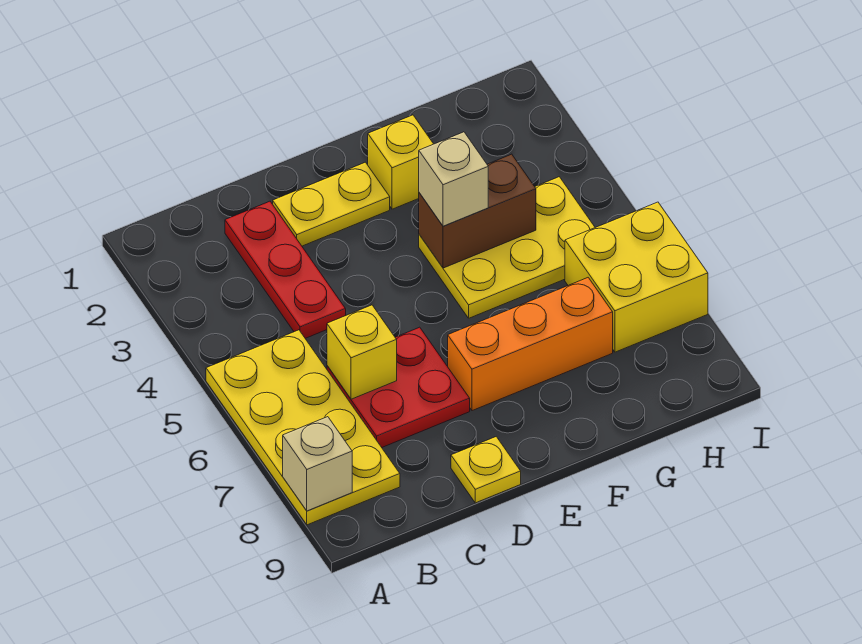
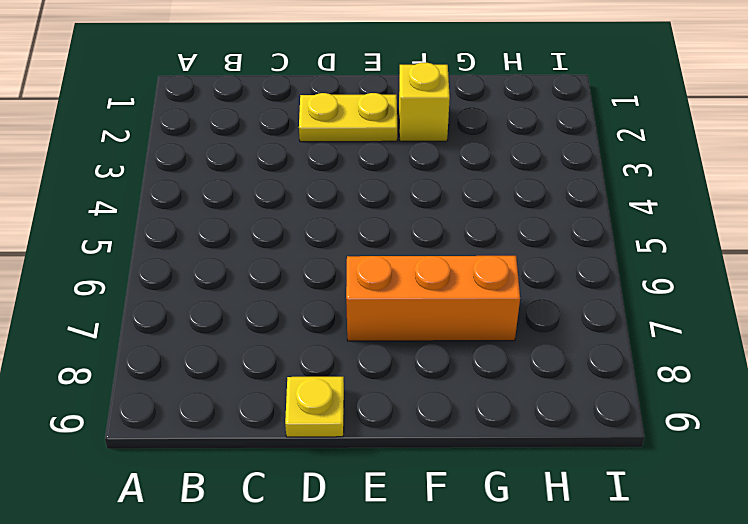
none -> yellow plate A5:B8 level 1
none -> red plate C2:C4 level 1
none -> red plate C6:D7 level 1

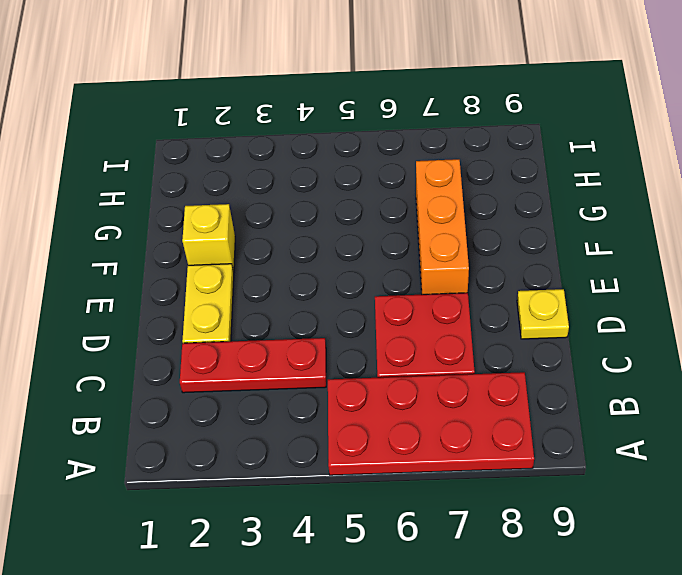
red plate A5:B8 level 1 -> yellow plate A5:B8 level 1
none -> yellow plate F4:H5 level 1
none -> yellow brick H6:I7 level 1
none -> tan brick A8 level 2

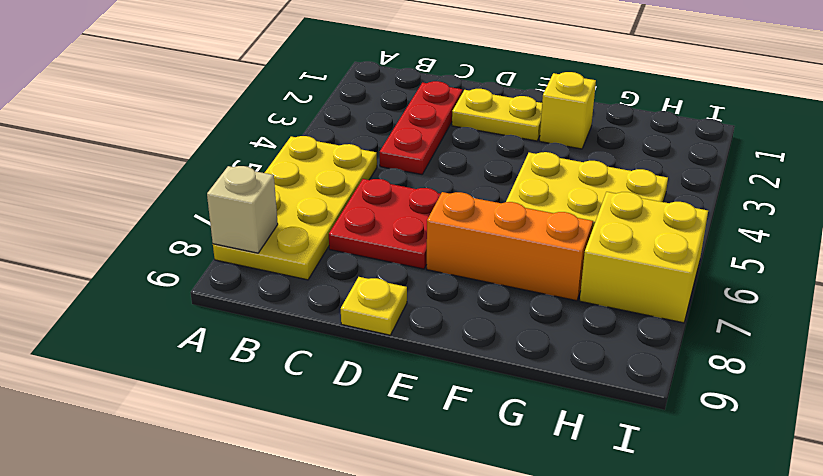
none -> yellow brick C6 level 2
none -> brown brick F4:G4 level 2
none -> tan brick F4 level 3

